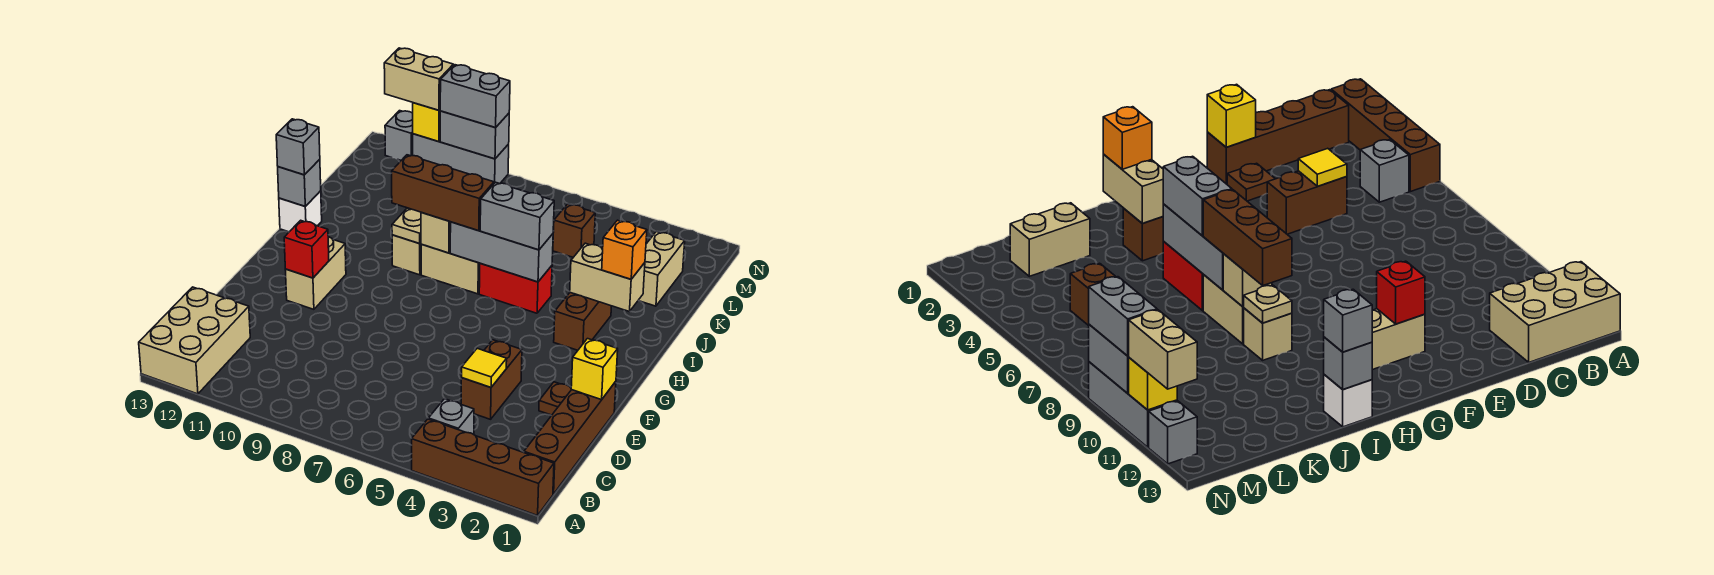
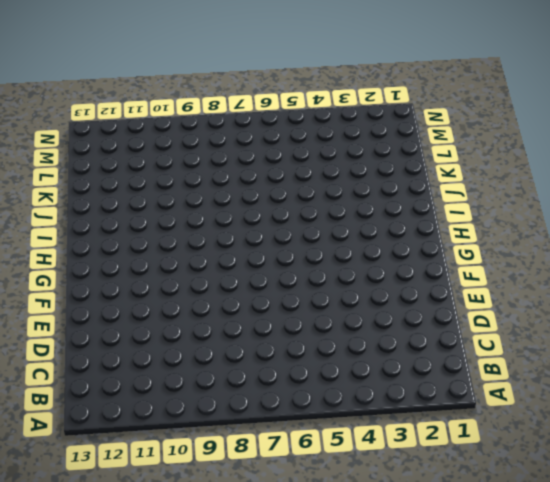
none -> brown brick A1:A4 level 1
none -> tan brick A12:C13 level 1
none -> brown brick B1:E1 level 1
none -> grey brick B4 level 1

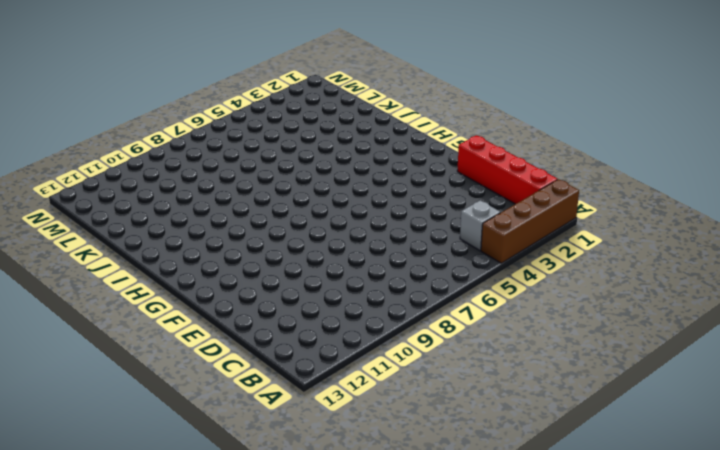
red brick B1:E1 level 1 -> brown brick B1:E1 level 1
none -> tan brick A12:C13 level 1
none -> brown brick D4:E4 level 1
none -> brown plate E2 level 1
none -> tan brick F11:G11 level 1

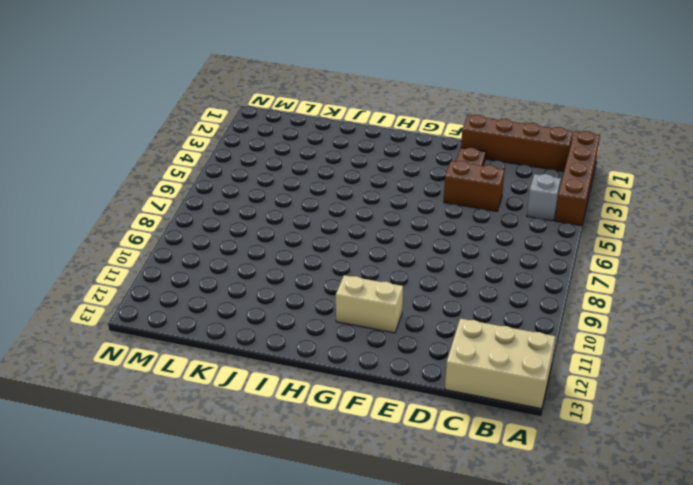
none -> brown brick H3:I3 level 1
none -> red brick I5:I6 level 1
none -> tan brick I7:I8 level 1
none -> tan brick I9 level 1

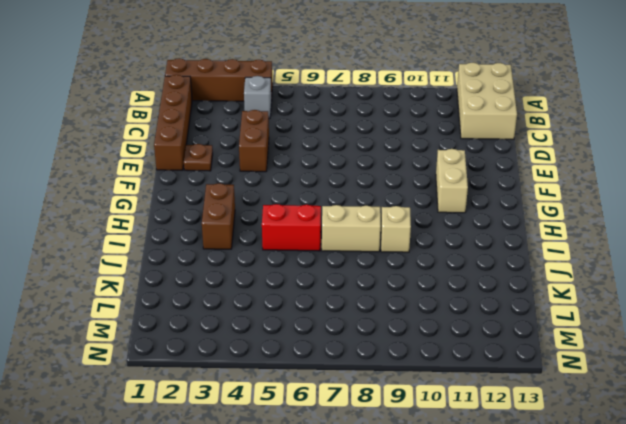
none -> white brick I13 level 1
none -> tan brick K2:L2 level 1
none -> brown brick L5 level 1
none -> grey brick N9:N11 level 1

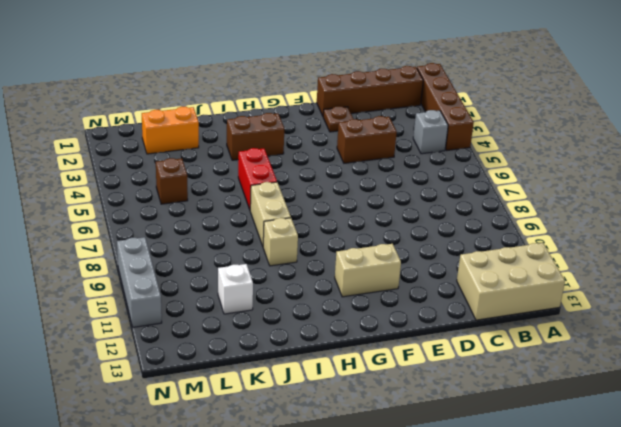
orange brick K2:L2 level 1 -> tan brick K2:L2 level 1
white brick K11 level 1 -> white brick I13 level 1
none -> grey brick N12 level 1
none -> yellow tile D4 level 2
none -> yellow brick E1 level 2
none -> red brick F11 level 2

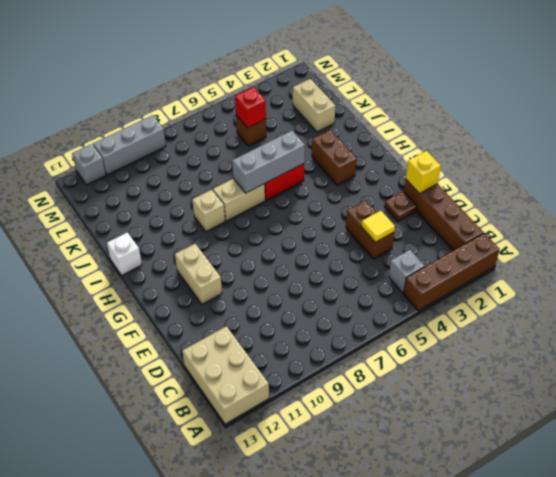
red brick L5 level 2 -> red brick F11 level 2
none -> tan brick I2:I3 level 2
none -> tan brick I8 level 2
none -> tan plate I9 level 2
none -> grey brick I13 level 2

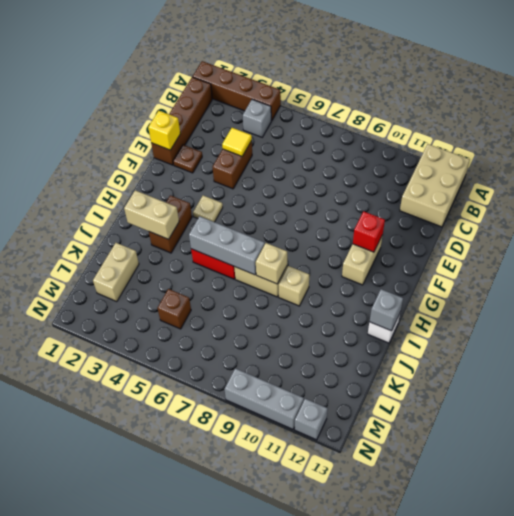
tan plate G4 level 1 -> tan plate I9 level 2
none -> grey brick N9:N10 level 2
none -> yellow brick N11 level 2
none -> orange brick I2 level 3
none -> grey brick I5:I6 level 3

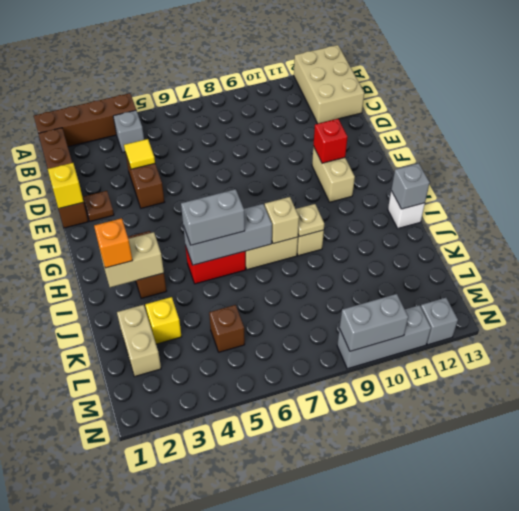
yellow brick K3 level 1 -> yellow brick N11 level 2
none -> brown brick I7:I9 level 3
none -> grey brick I13 level 3
none -> grey brick N9:N10 level 3
none -> tan brick N11:N12 level 3

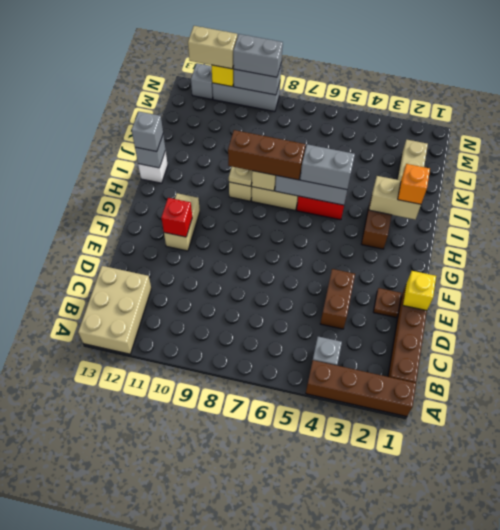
none -> brown brick L5 level 1
none -> yellow tile D4 level 2

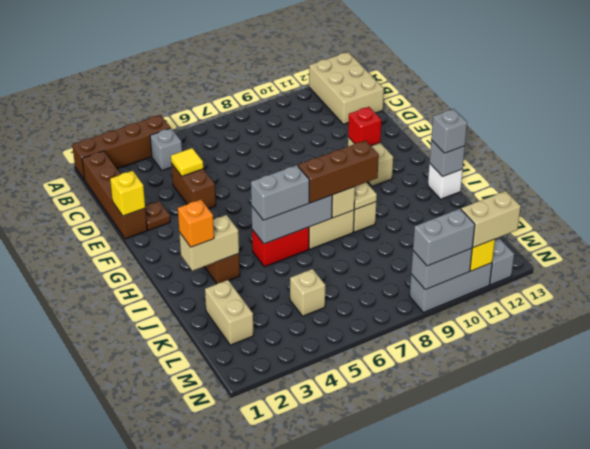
tan brick L5 level 1 -> brown brick L5 level 1

